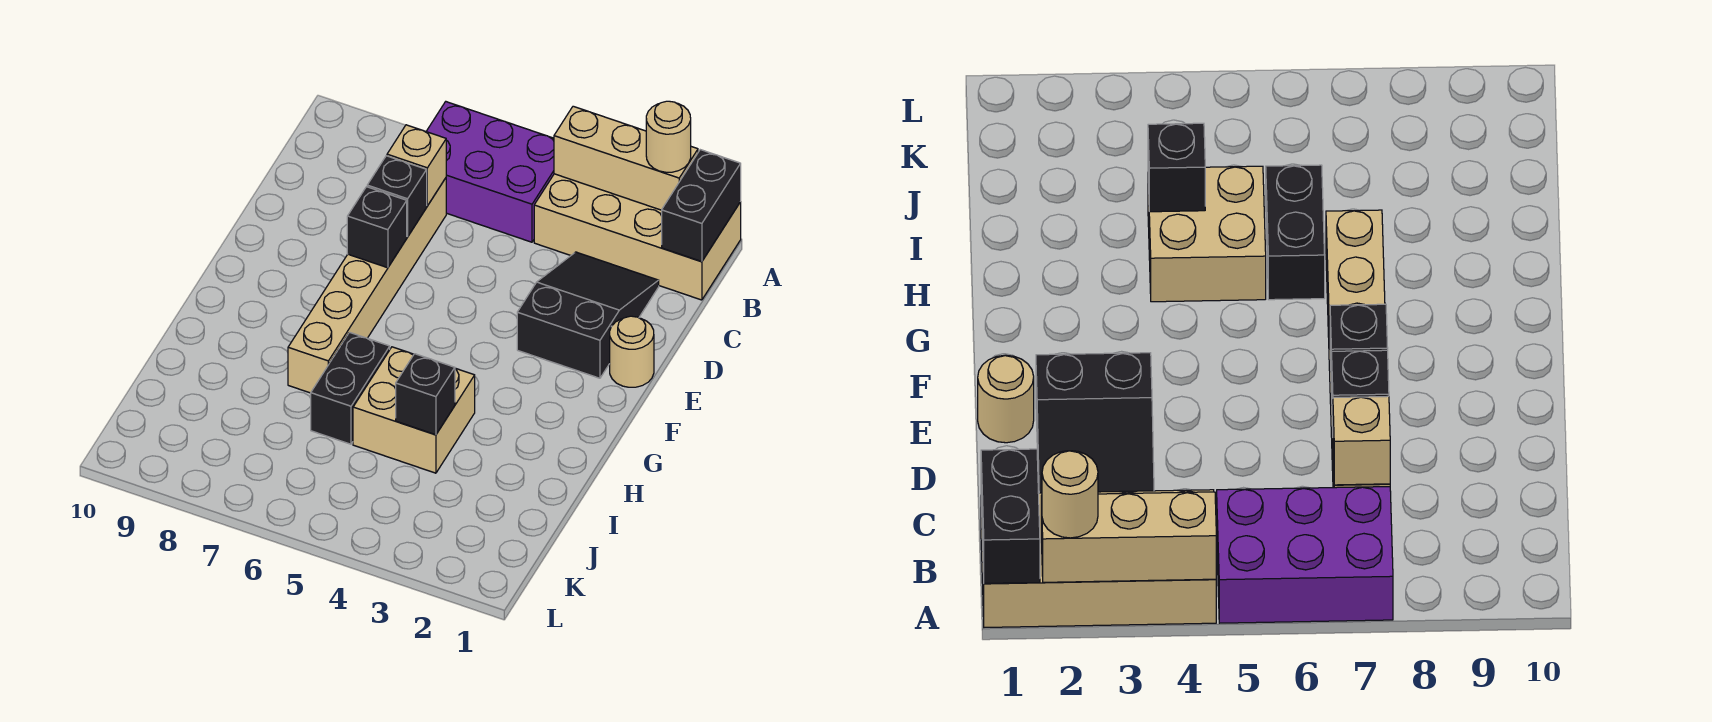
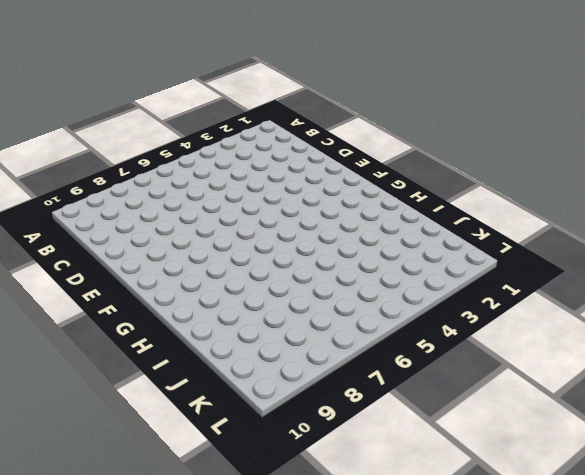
none -> tan brick A1:B4 level 1
none -> purple brick A5:B7 level 1
none -> black slope C2:E3 level 1 top E

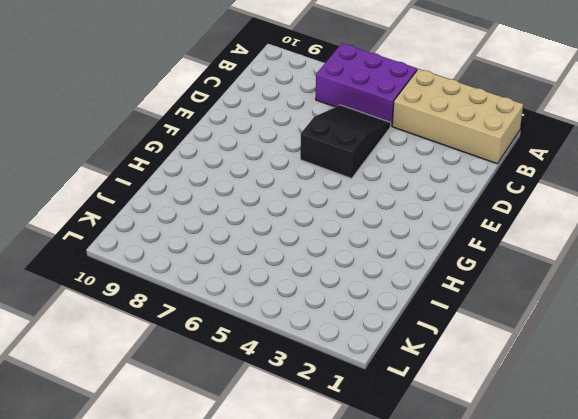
black slope C5:E6 level 1 top E -> black slope C2:E3 level 1 top E
none -> tan brick C7:H7 level 1
none -> tan round brick E1 level 1
none -> tan brick H4:I5 level 1

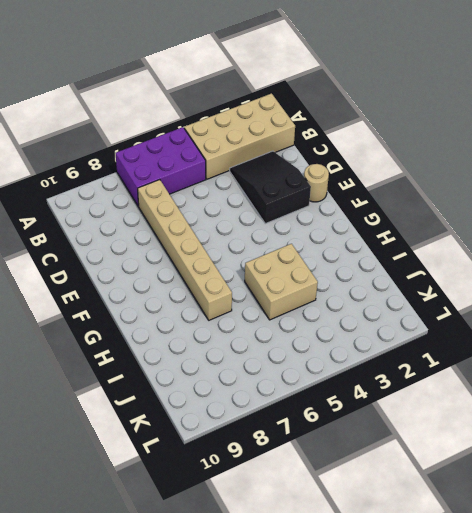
none -> black brick H6:I6 level 1
none -> black brick A1:B1 level 2
none -> tan brick A2:A4 level 2

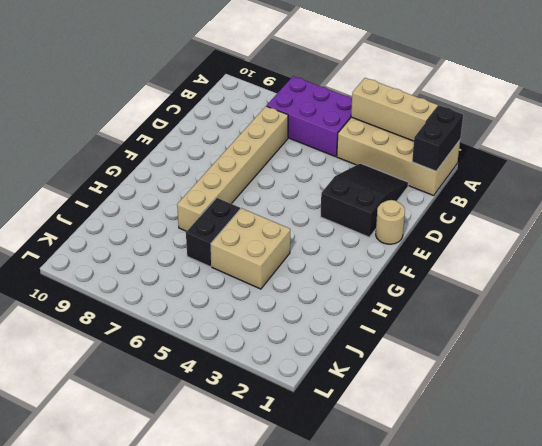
none -> tan brick C7 level 2
none -> black brick D7 level 2
none -> black brick E7 level 2

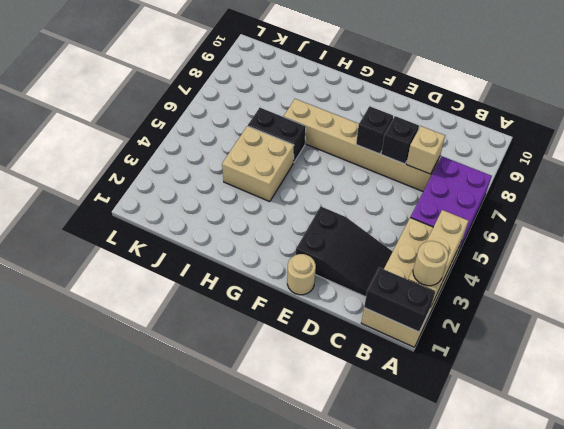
none -> black brick I4 level 2

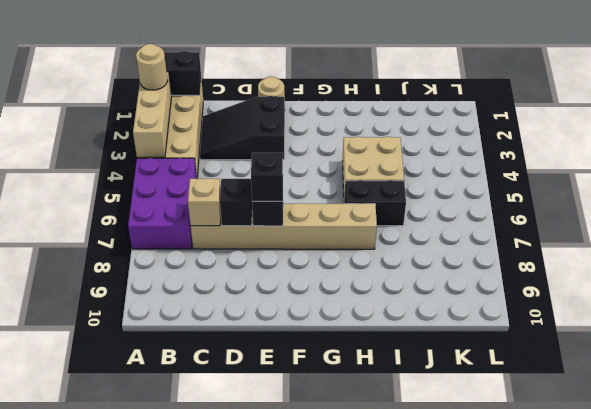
black brick E7 level 3 -> black brick I4 level 2

